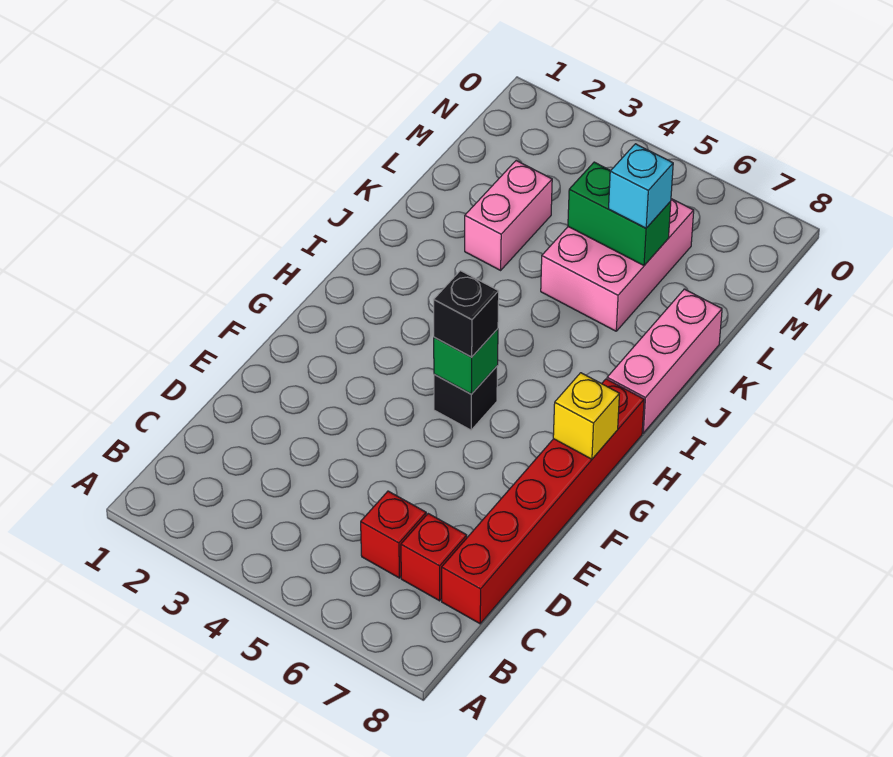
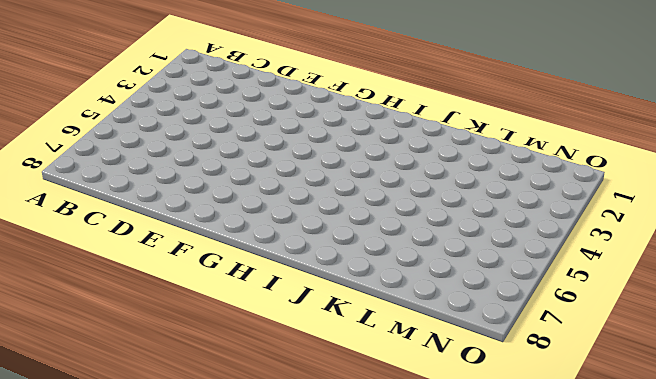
none -> red brick C6 level 1
none -> red brick C7 level 1
none -> red brick C8:H8 level 1

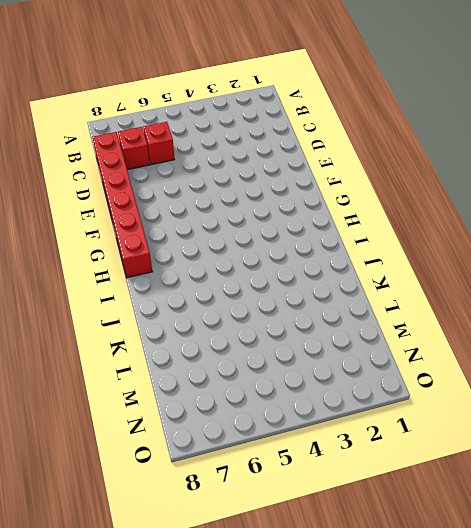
none -> black brick G5 level 1
none -> pink brick I8:K8 level 1
none -> pink brick K3:L3 level 1

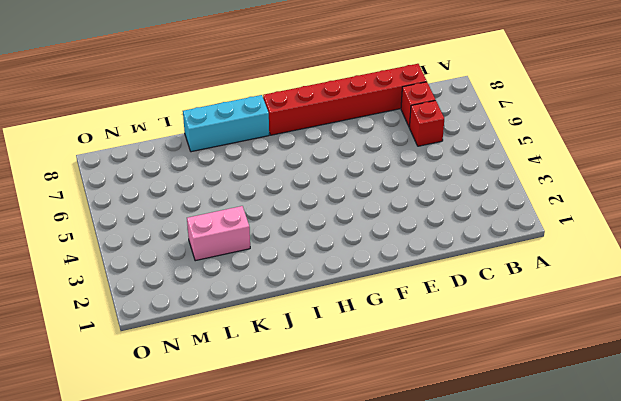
cyan brick I8:K8 level 1 -> pink brick I8:K8 level 1
none -> black brick G5 level 1
none -> pink brick K5:M6 level 1
none -> green brick G5 level 2

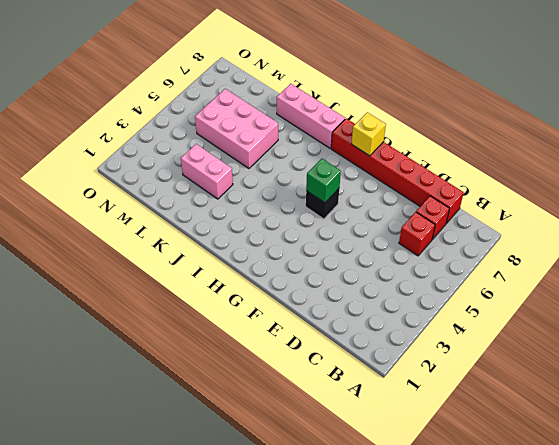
none -> green brick L5:L6 level 2
none -> black brick G5 level 3
none -> cyan brick L6 level 3

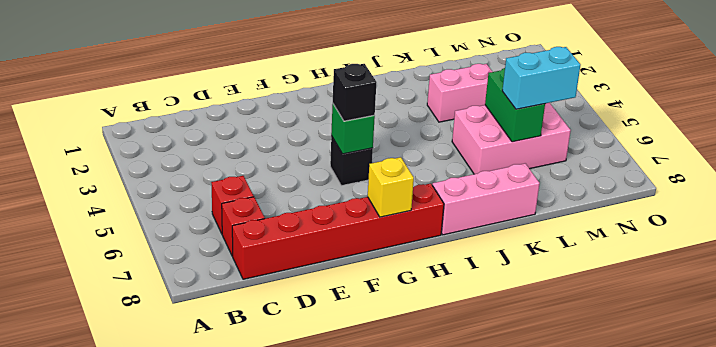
cyan brick L6:M6 level 3 -> cyan brick L6 level 3

